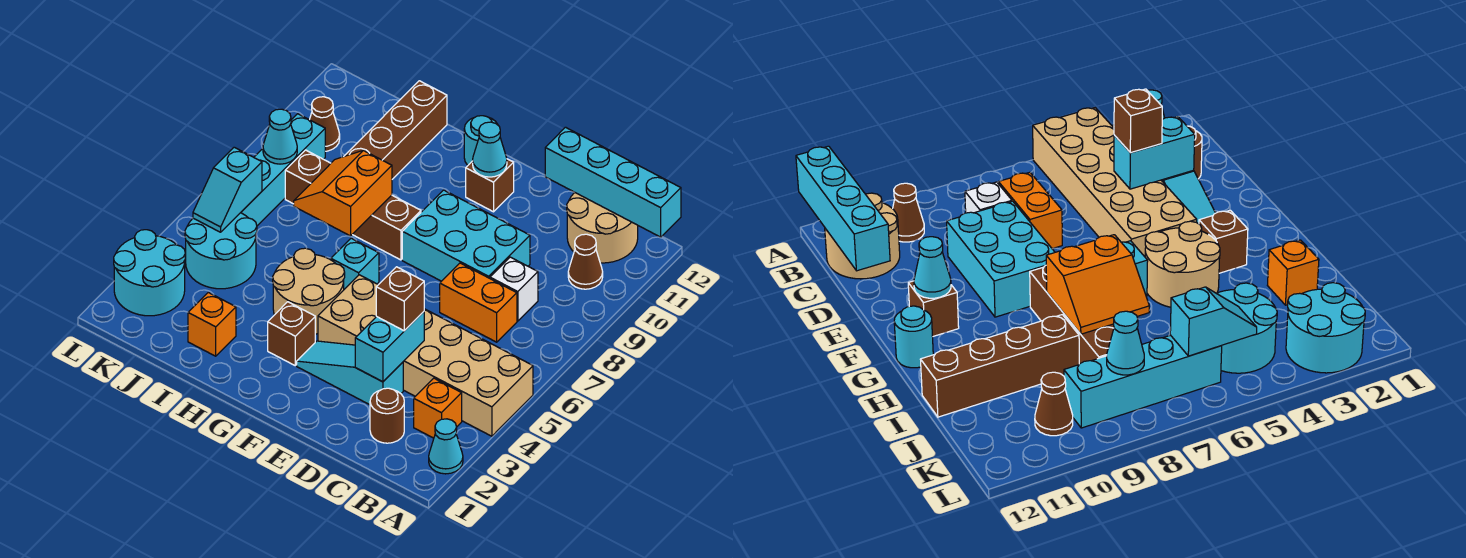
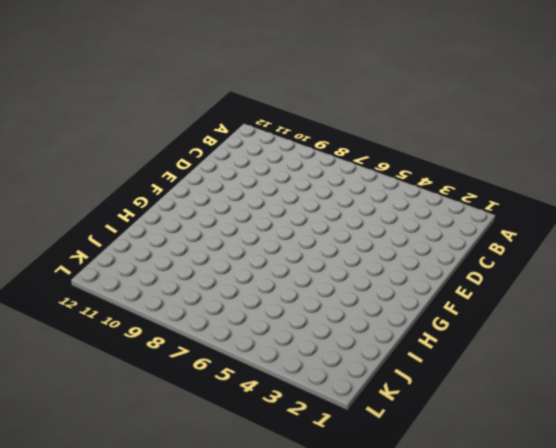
none -> cyan cone A2 level 1
none -> tan brick A4:F5 level 1
none -> orange brick B3 level 1

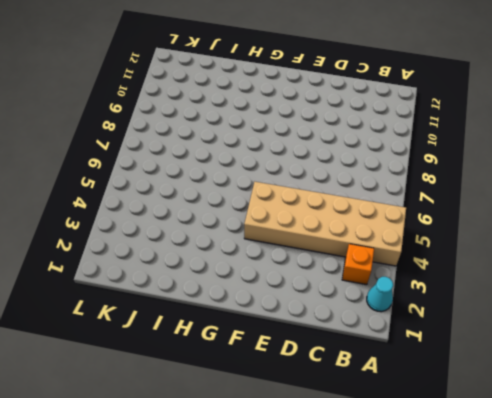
none -> brown cone B10 level 1
none -> tan round brick B11:C12 level 1
none -> brown round brick C2 level 1

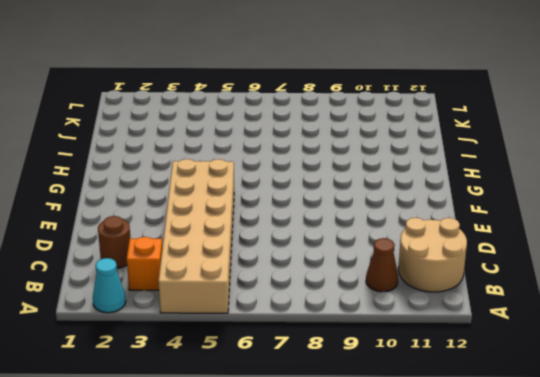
none -> orange brick C7:D7 level 1
none -> white brick C8 level 1
none -> cyan slope D3:F3 level 1 top D

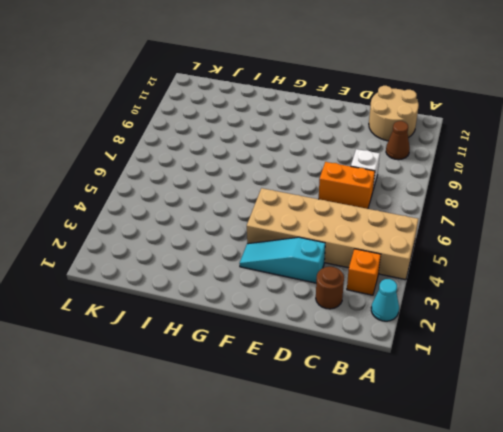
none -> cyan brick D8:F9 level 1
none -> brown brick F11 level 1
none -> brown brick G3 level 1

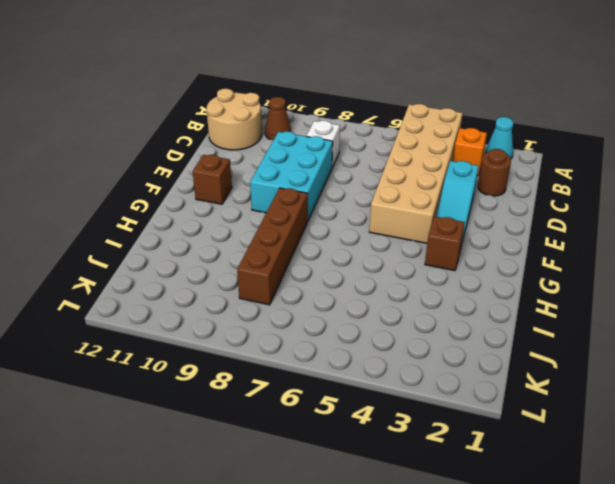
none -> orange brick C7:D7 level 1
none -> tan round brick G4:H5 level 1
none -> cyan brick G6 level 1

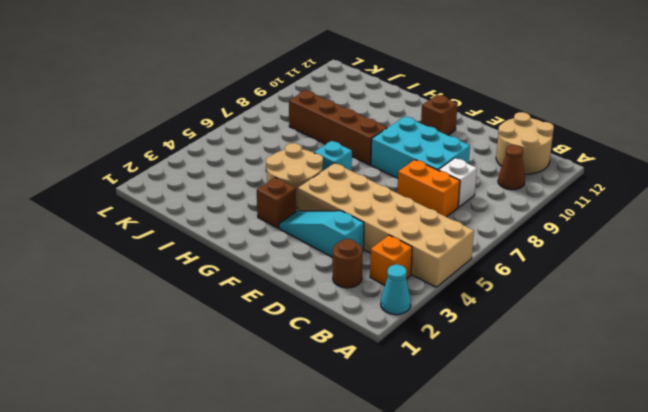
none -> cyan round brick G12 level 1
none -> orange brick I2 level 1
none -> brown brick I9:I12 level 1

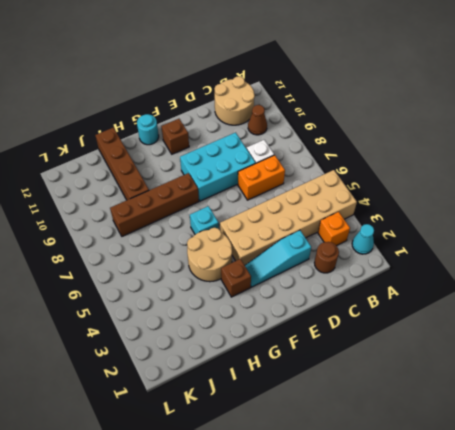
none -> orange brick I2 level 1
none -> cyan round brick J4:K5 level 1
none -> cyan round brick K2:L3 level 1

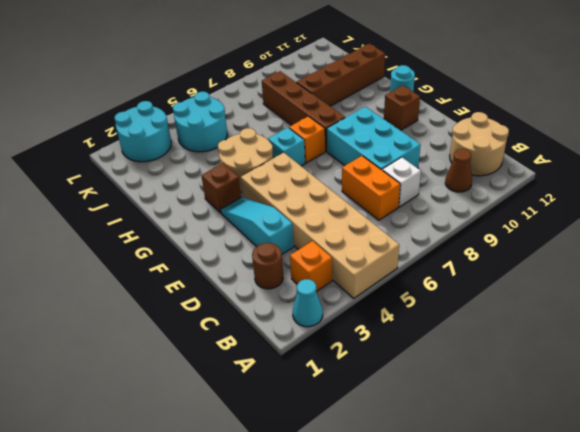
orange brick G7 level 1 -> orange brick I2 level 1
none -> cyan brick K6:K9 level 1
none -> brown cone K10 level 1
none -> cyan brick A12:D12 level 2

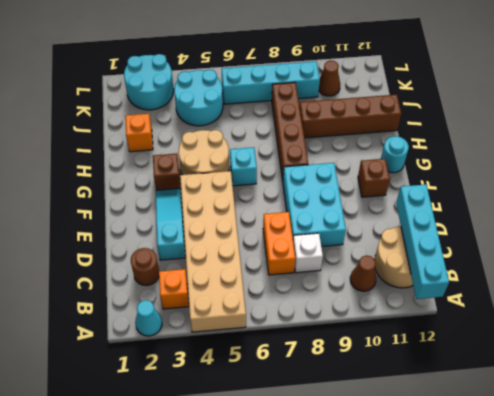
none -> cyan brick D3:D4 level 2
none -> cyan cone F11 level 2
none -> orange slope H7:I8 level 2 top H

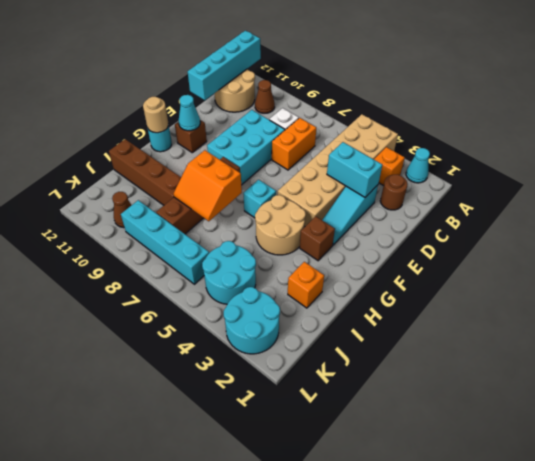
tan round brick G12 level 2 -> none
none -> cyan slope K5:K6 level 2 top 6
none -> cyan cone K8 level 2
none -> brown brick D4 level 3

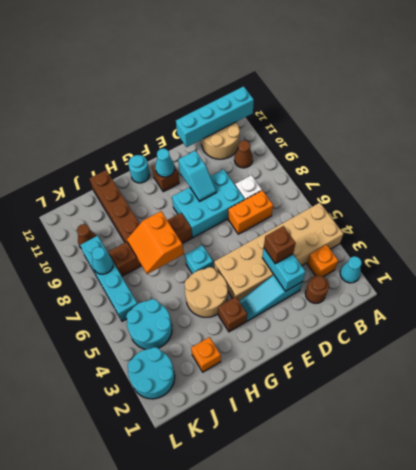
cyan slope E9:E10 level 2 top 10 -> cyan slope K5:K6 level 2 top 6

